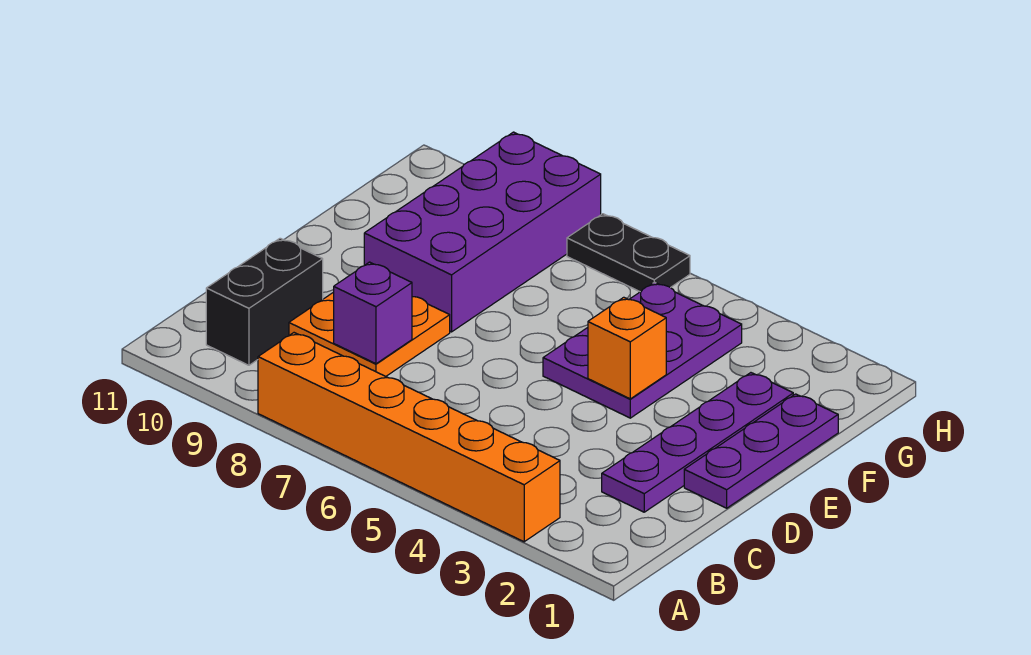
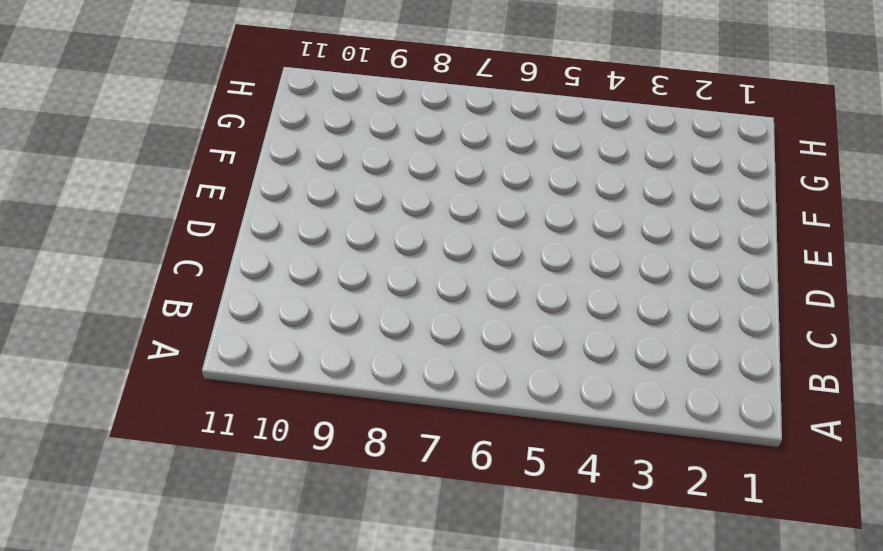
none -> orange brick A3:A8 level 1
none -> black brick B10:C10 level 1

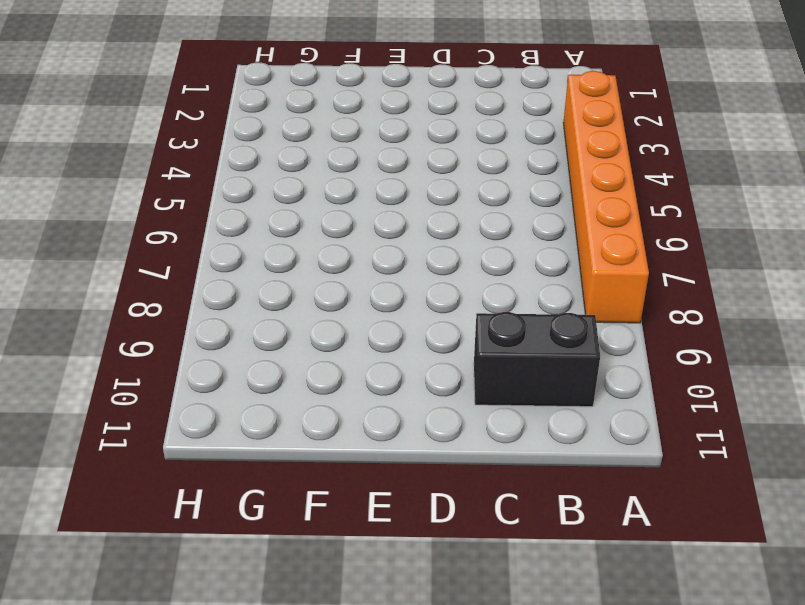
none -> purple plate C2:F2 level 1
none -> orange plate C8:D9 level 1

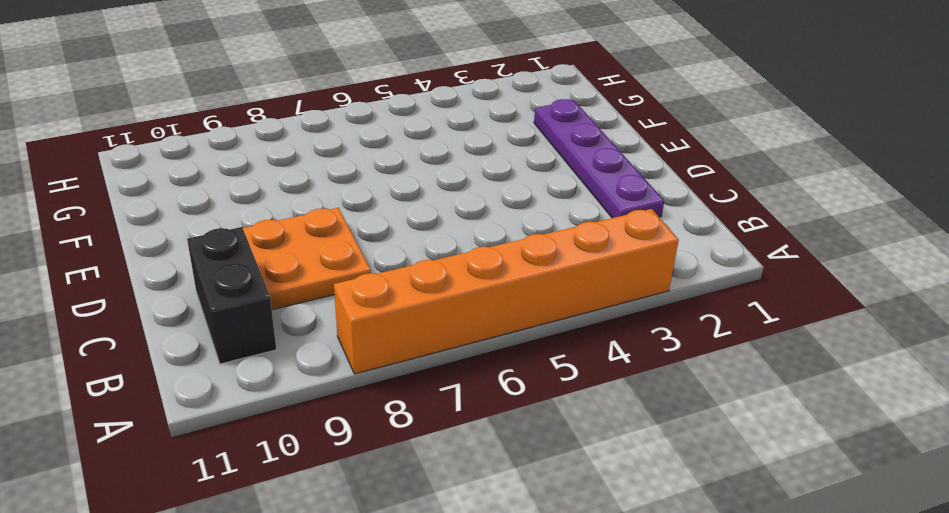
none -> purple plate D1:F1 level 1
none -> purple plate E4:G5 level 1

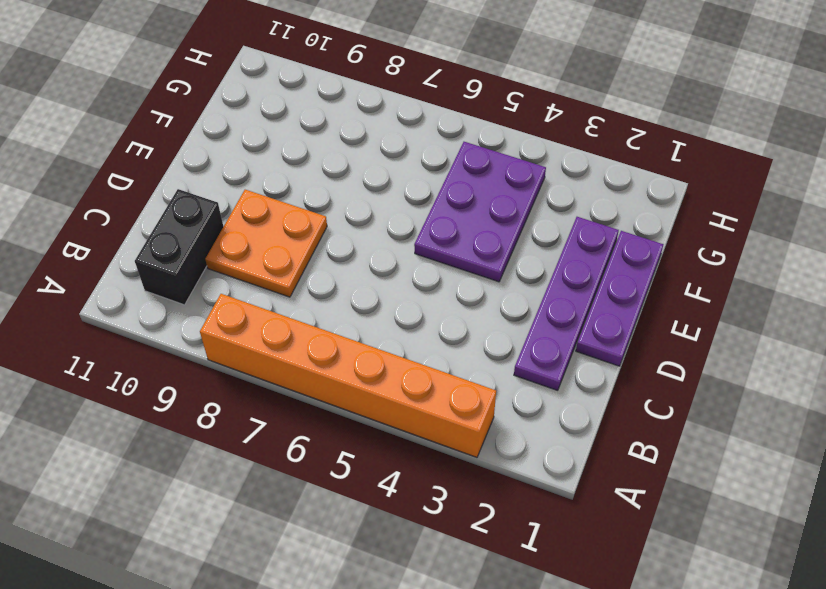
none -> purple brick E8:H9 level 1
none -> black plate H6:H7 level 1

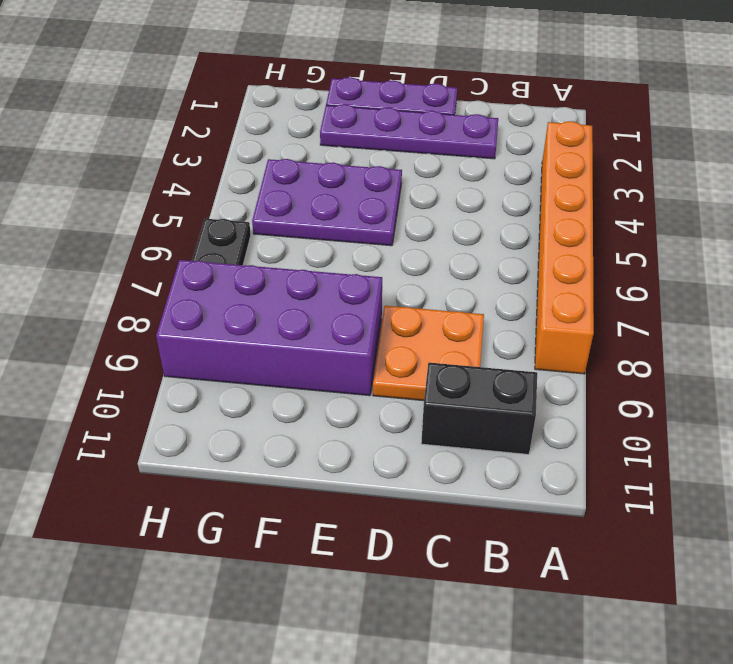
none -> purple brick C8 level 2
none -> orange brick E4 level 2

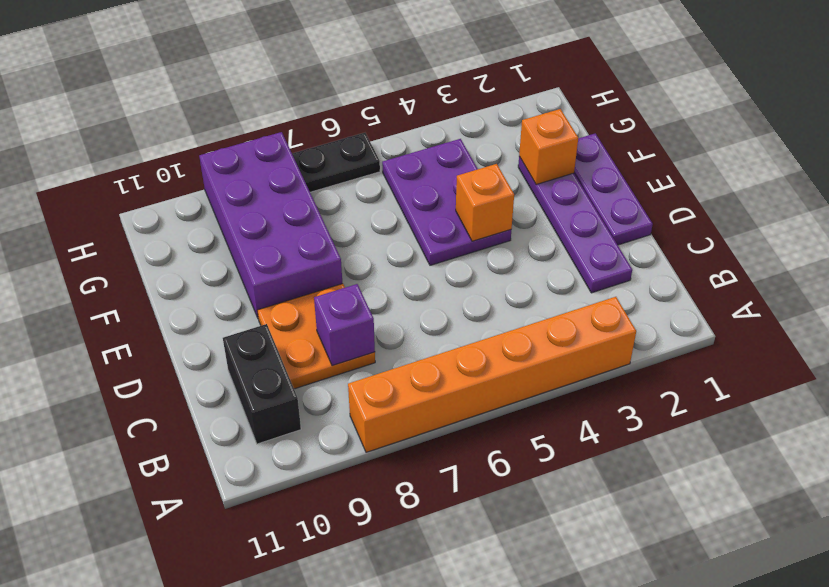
orange brick F2 level 2 -> none

